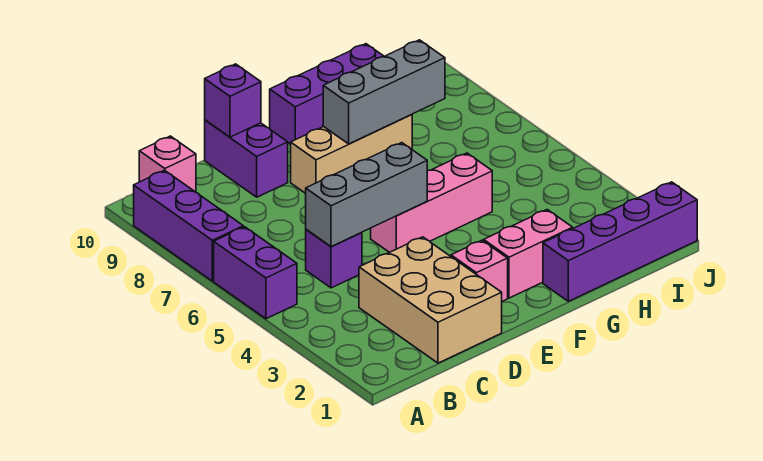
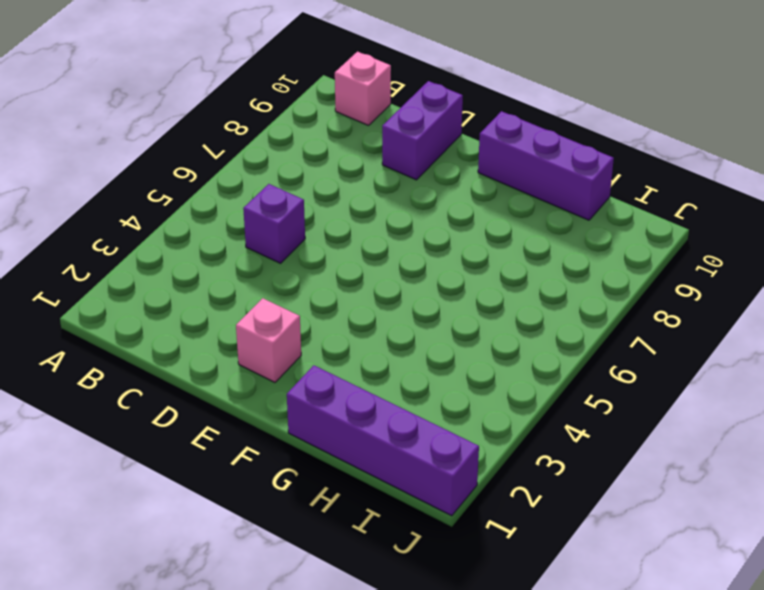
none -> purple brick A5:A6 level 1
none -> purple brick A7:A9 level 1
none -> tan brick C1:D3 level 1

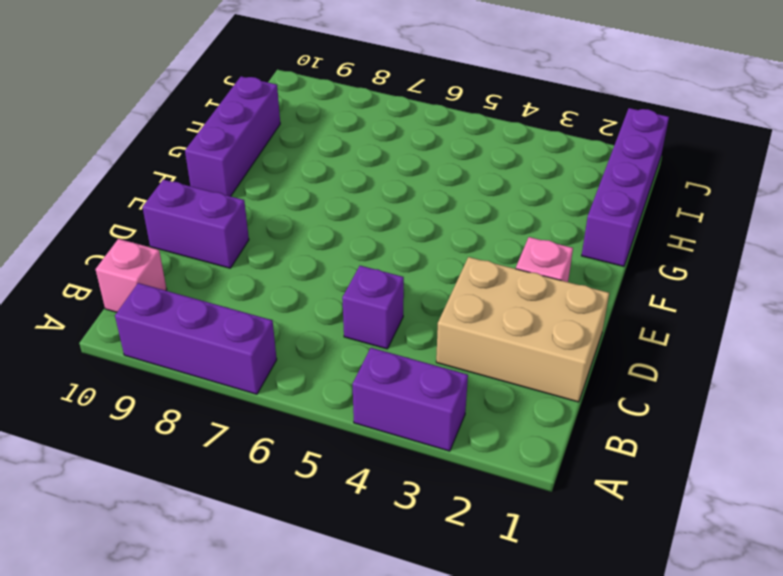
purple brick A3:A4 level 1 -> purple brick A5:A6 level 1
none -> pink brick E5:G5 level 1
none -> tan brick E8:G8 level 1
none -> pink brick F2:G2 level 1

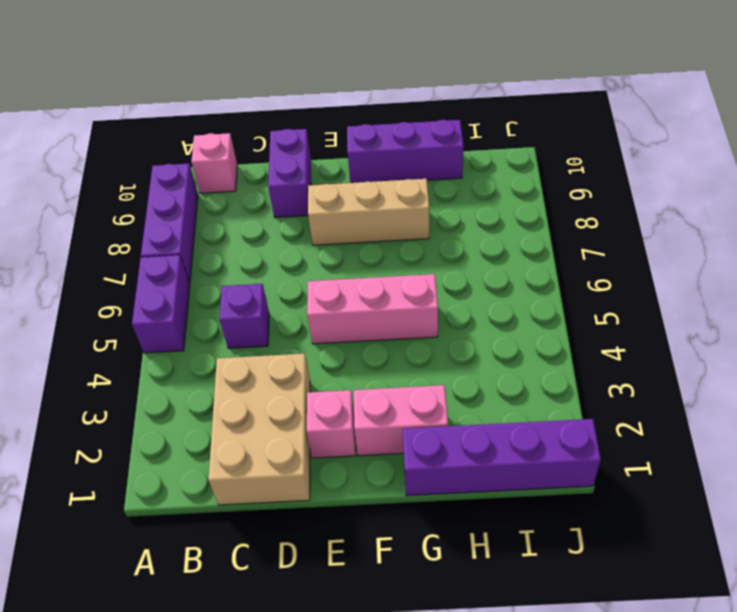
none -> grey brick C5:E5 level 2
none -> purple brick D10 level 2
none -> grey brick F8:H8 level 2

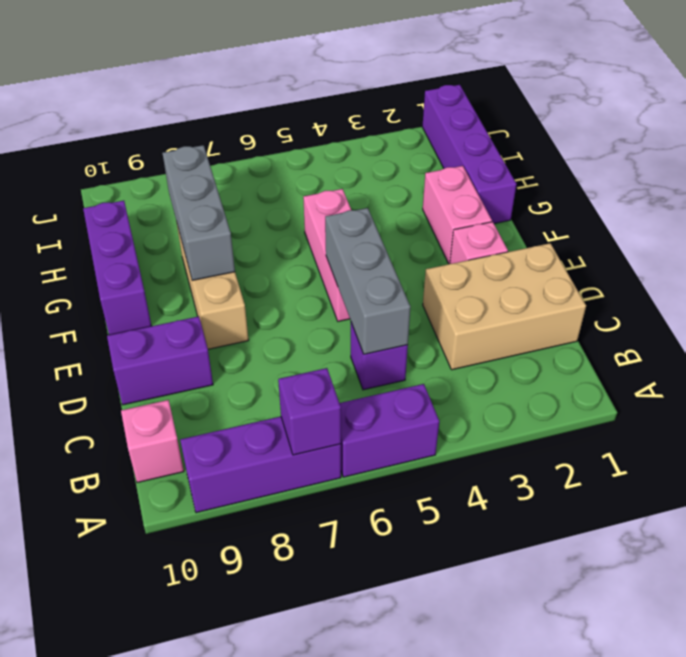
purple brick A7 level 2 -> purple brick D10 level 2

